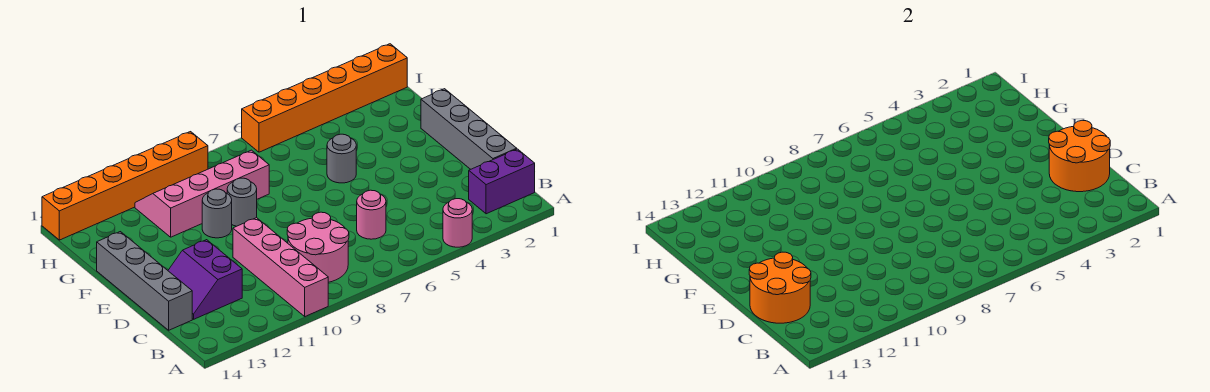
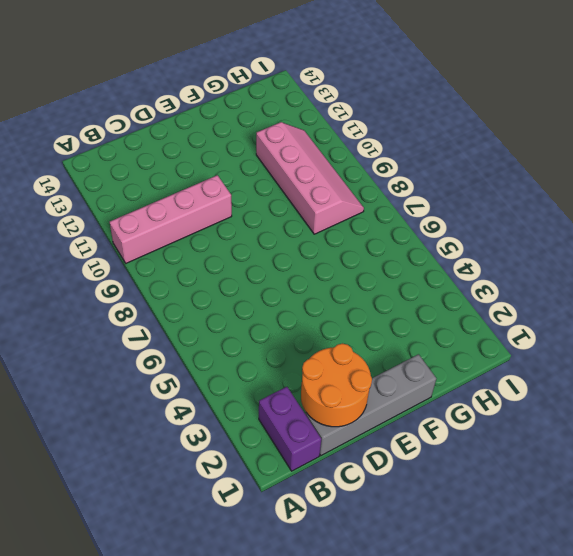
none -> pink round brick A4 level 1
none -> pink round brick B8:C9 level 1
none -> pink round brick C6 level 1

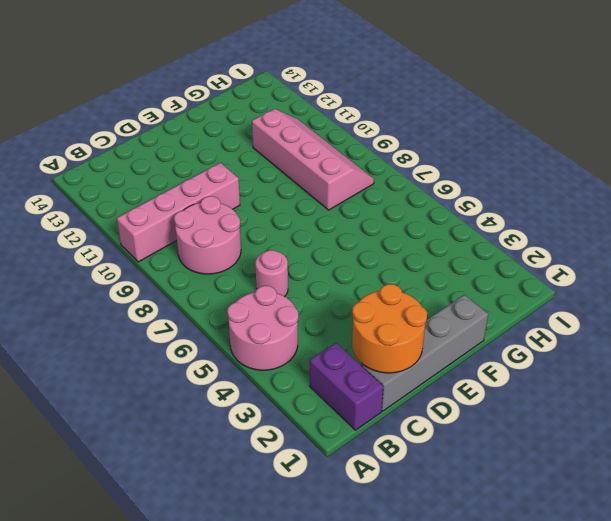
pink round brick A4:B5 level 1 -> pink round brick A4 level 1
none -> purple slope C12:D13 level 1 top 12
none -> grey brick C14:F14 level 1
none -> grey round brick F5 level 1

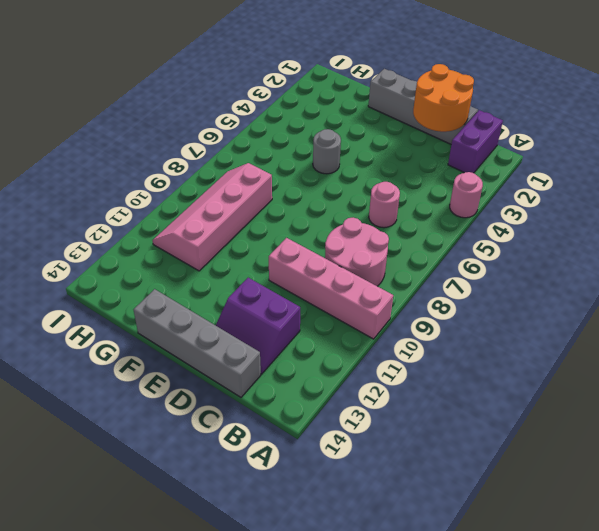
none -> grey round brick F9 level 1
none -> grey round brick F10 level 1
none -> orange brick I1:I6 level 1

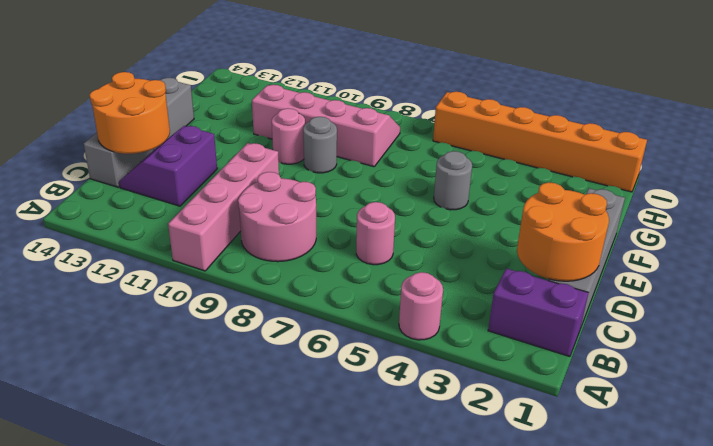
pink round brick F10 level 1 -> grey round brick F10 level 1
none -> orange brick I9:I14 level 1

